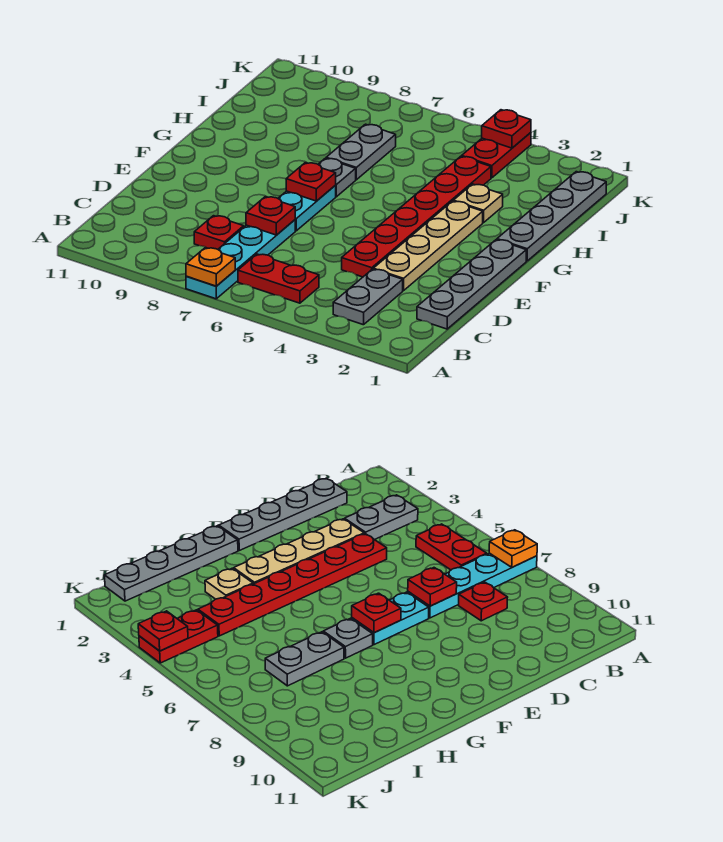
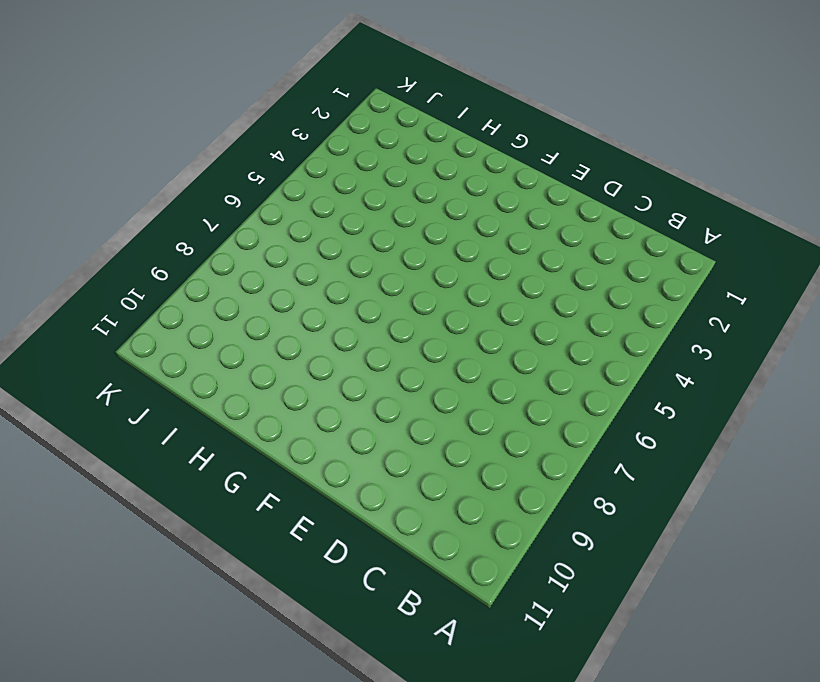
none -> cyan plate A7:D7 level 1
none -> grey plate B3:C3 level 1
none -> red plate B5:B6 level 1

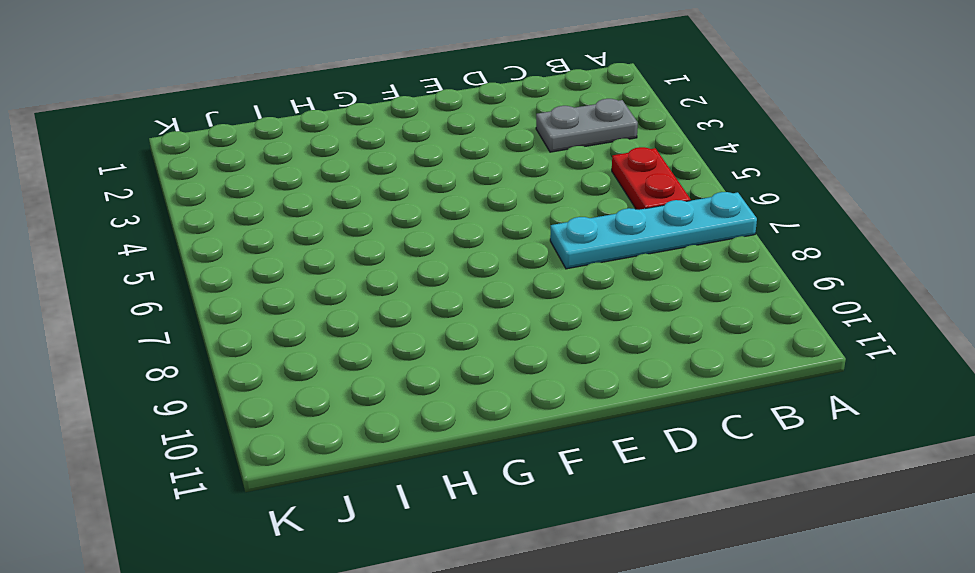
none -> grey plate C1:F1 level 1
none -> red plate C8 level 1
none -> tan plate D3:G3 level 1

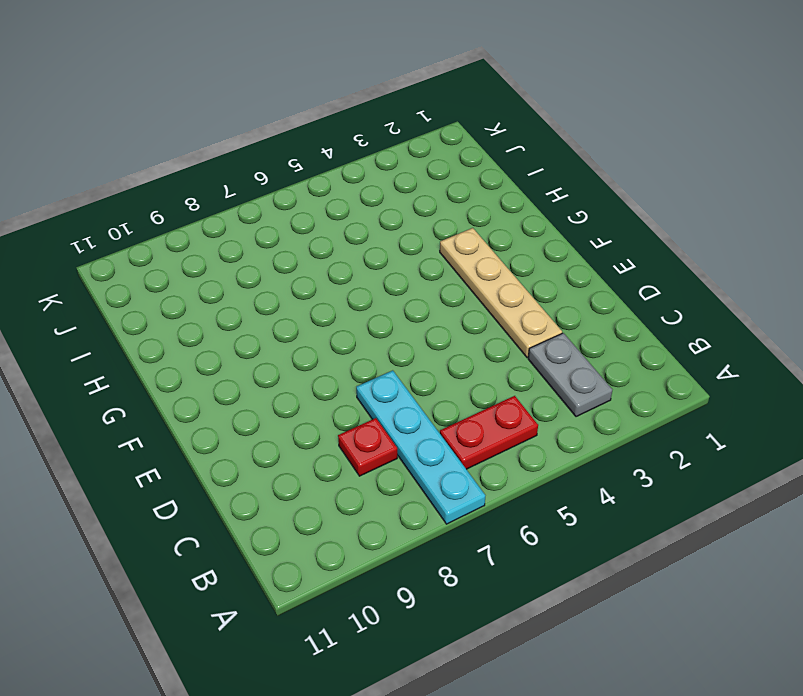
none -> grey plate C1:F1 level 1
none -> red plate D4:I4 level 1
none -> cyan plate E7:F7 level 1

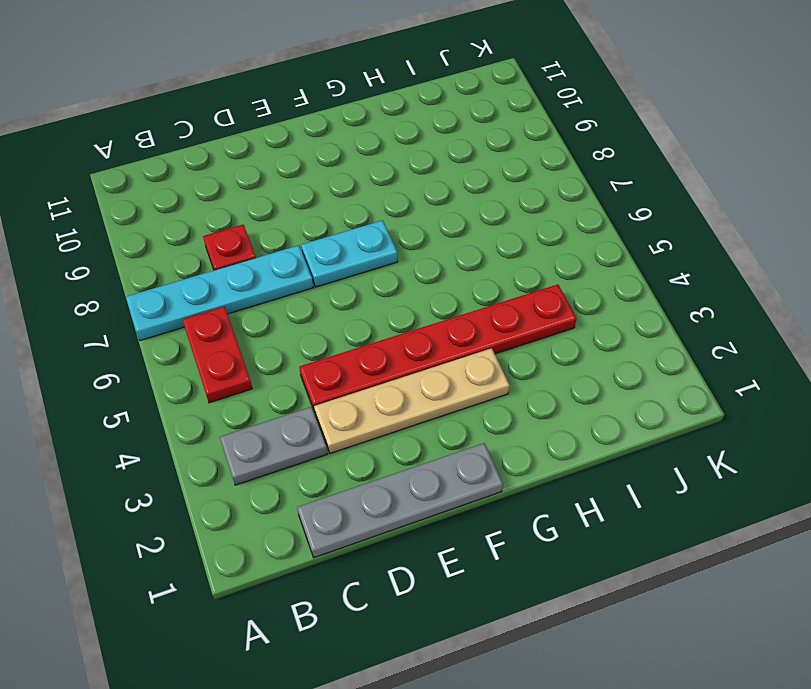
none -> grey plate G1:J1 level 1
none -> grey plate G7 level 1
none -> tan plate H3 level 1

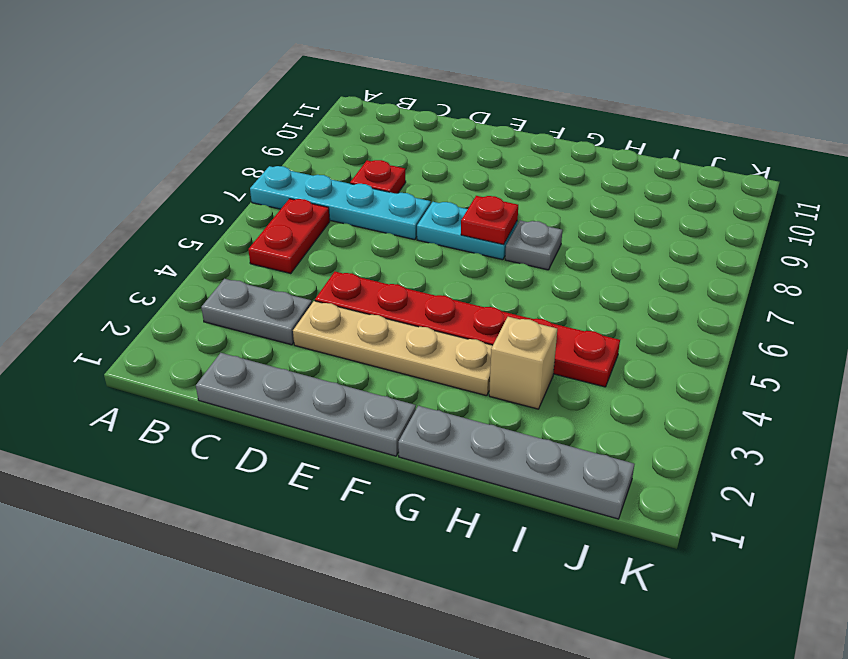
tan brick H3 level 1 -> tan plate H3 level 1
none -> grey plate H7:I7 level 1
none -> red plate J4:K4 level 1
none -> orange plate A7 level 2

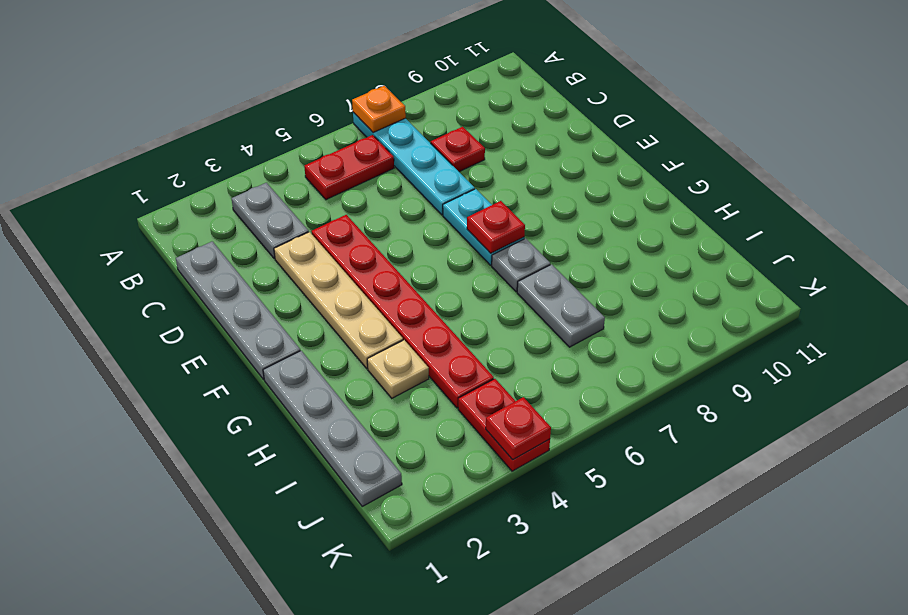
none -> red plate D7 level 2

